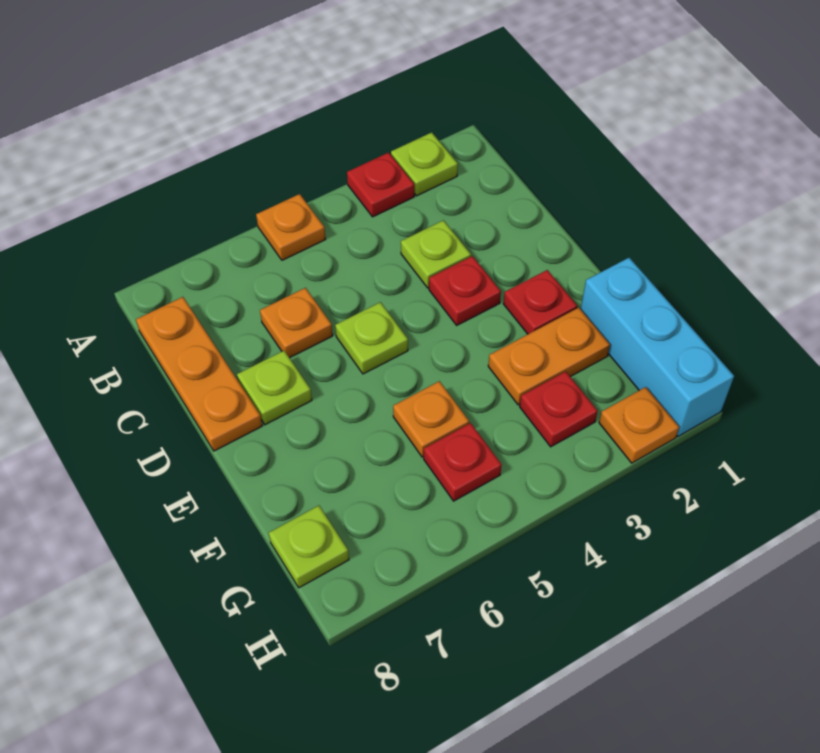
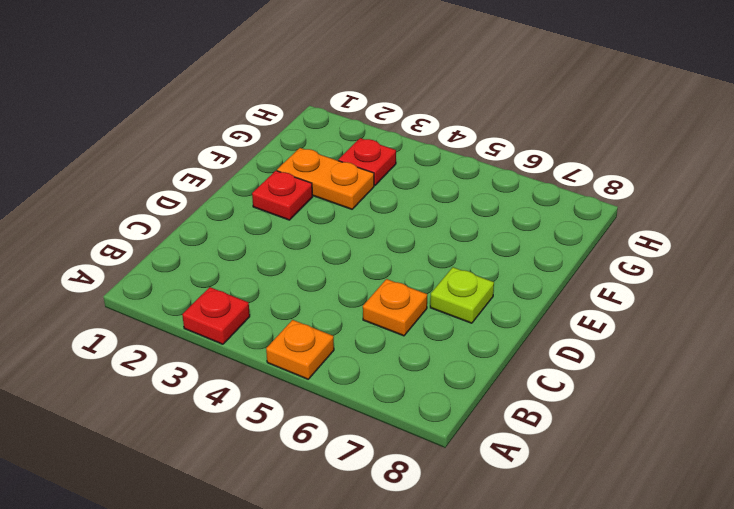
none -> lime plate A2 level 1
none -> orange plate B8:D8 level 1
none -> lime plate C3 level 1

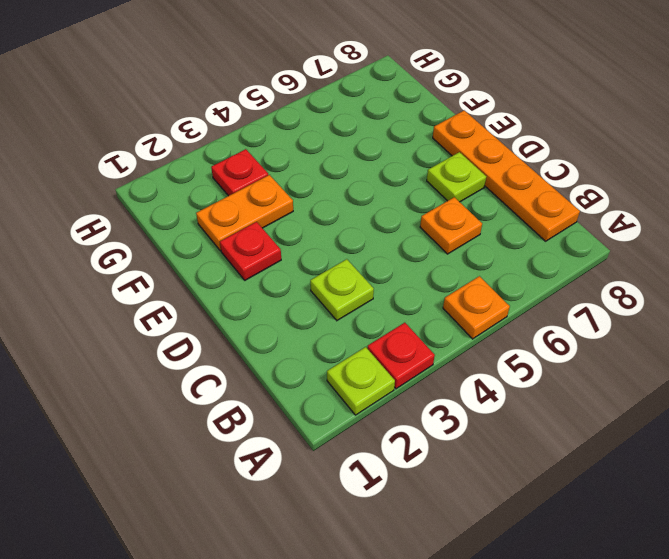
orange plate B8:E8 level 1 -> orange plate B8:D8 level 1
none -> red plate D3 level 1
none -> lime plate D5 level 1
none -> cyan brick F1:H1 level 1

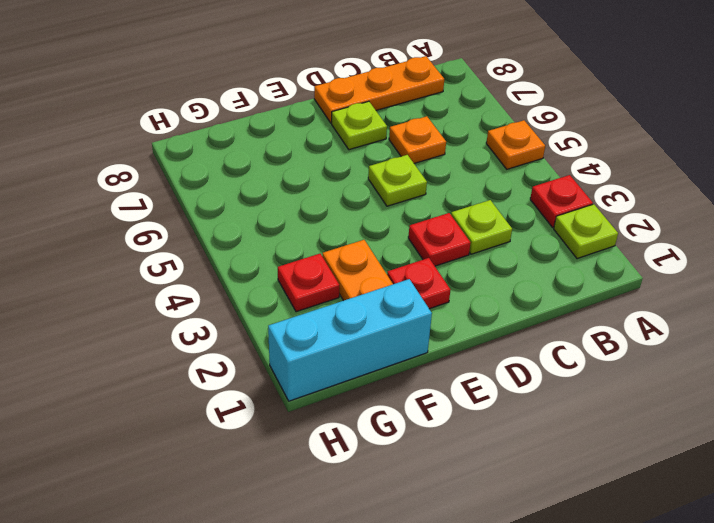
none -> orange plate F5 level 1
none -> red plate G5 level 1
none -> lime plate G8 level 1

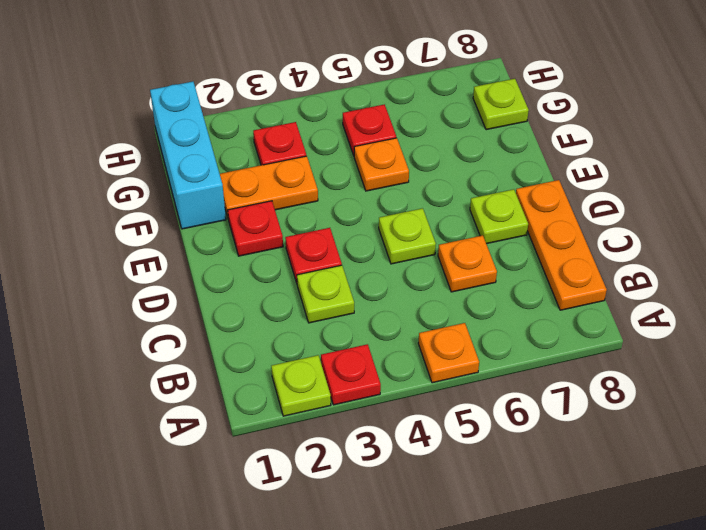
none -> orange plate H2 level 1

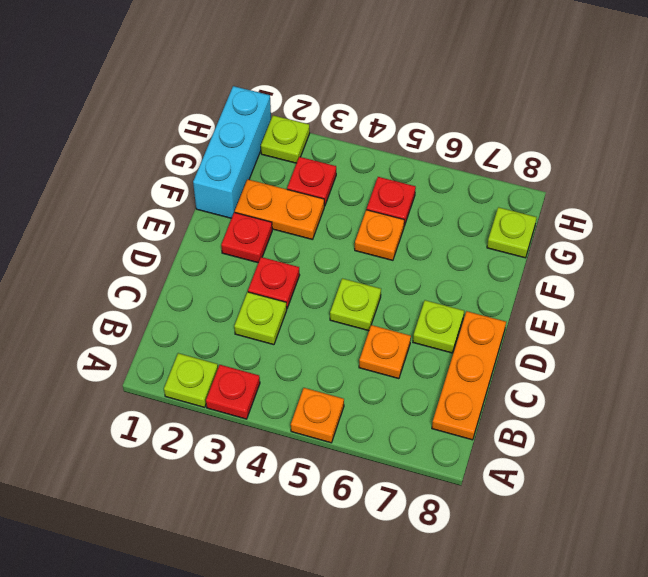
lime plate H2 level 1 -> orange plate H2 level 1

